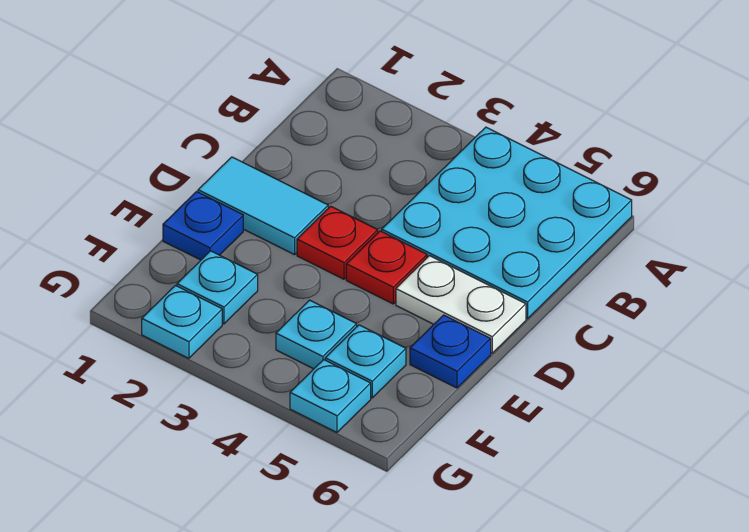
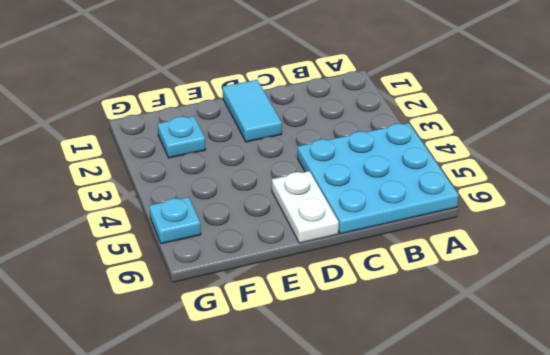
none -> red plate D3 level 1
none -> red plate D4 level 1
none -> blue plate E1 level 1

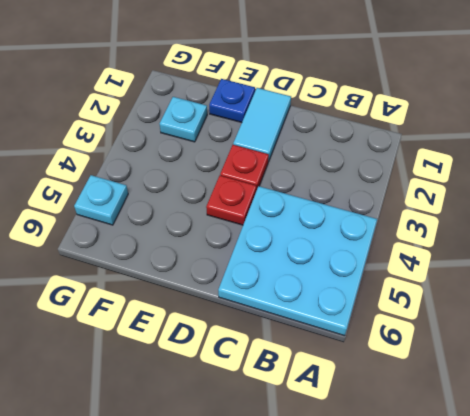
none -> white plate D5:D6 level 1
none -> blue plate E6 level 1
none -> cyan plate F4 level 1

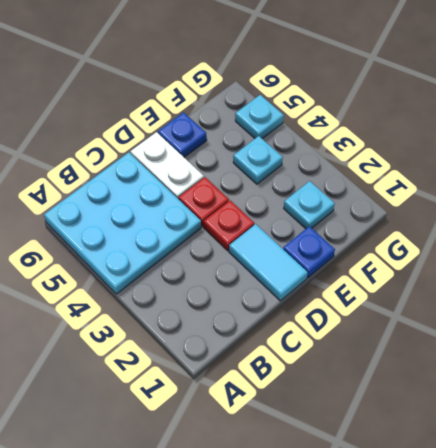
none -> cyan plate F5 level 1
none -> cyan plate G2 level 1

